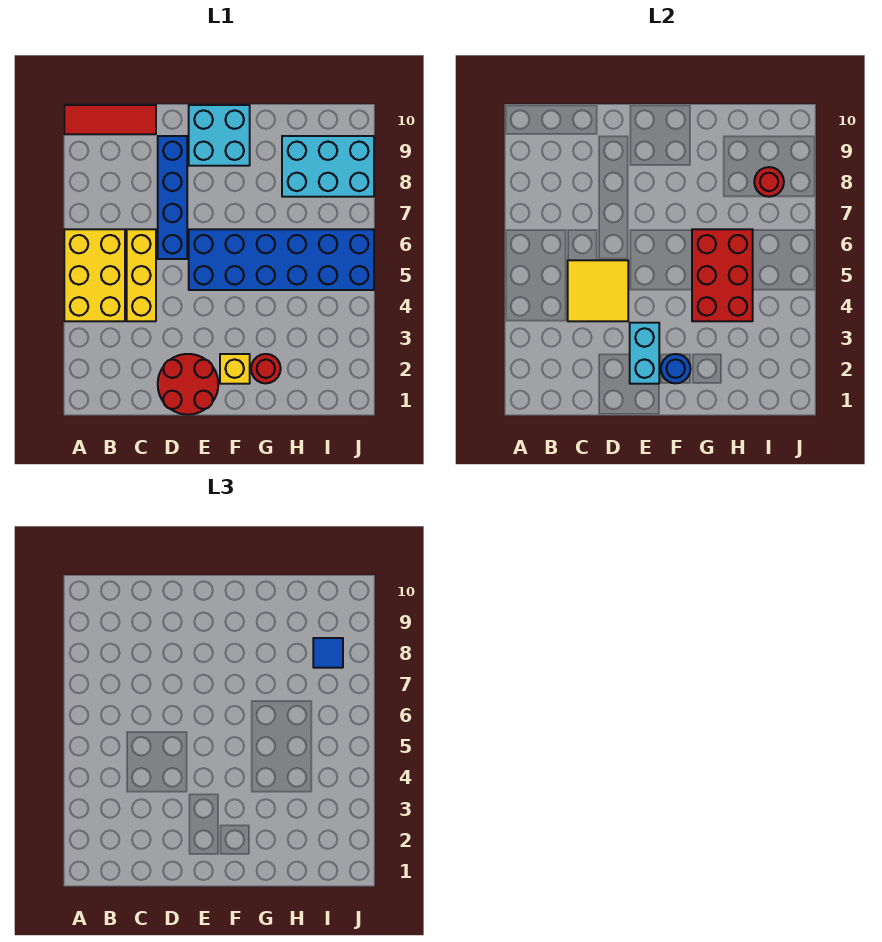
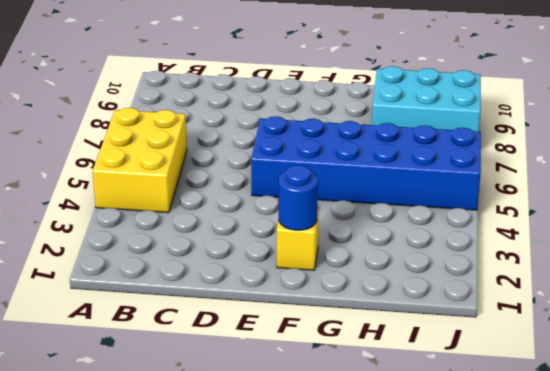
none -> red tile A10:C10 level 1
none -> yellow brick C4:C6 level 1
none -> red round brick D1:E2 level 1

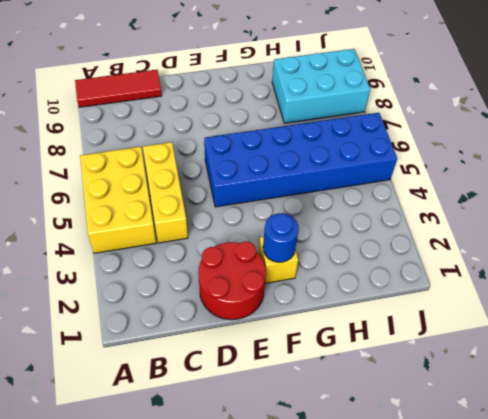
none -> blue brick D6:D9 level 1
none -> cyan brick E9:F10 level 1
none -> red round brick G2 level 1

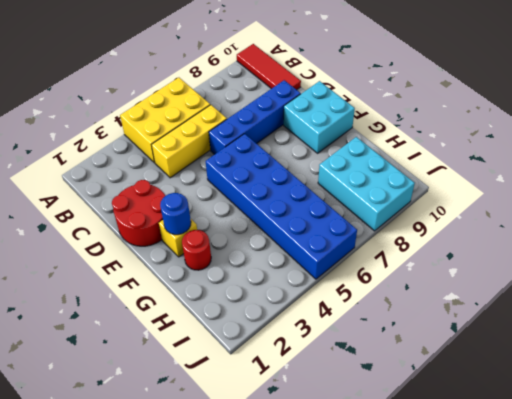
none -> yellow tile C4:D5 level 2
none -> cyan brick E2:E3 level 2
none -> red brick G4:H6 level 2

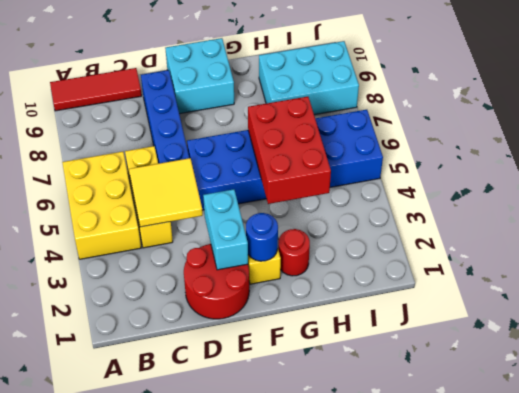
none -> red round brick I8 level 2
none -> blue tile I8 level 3

